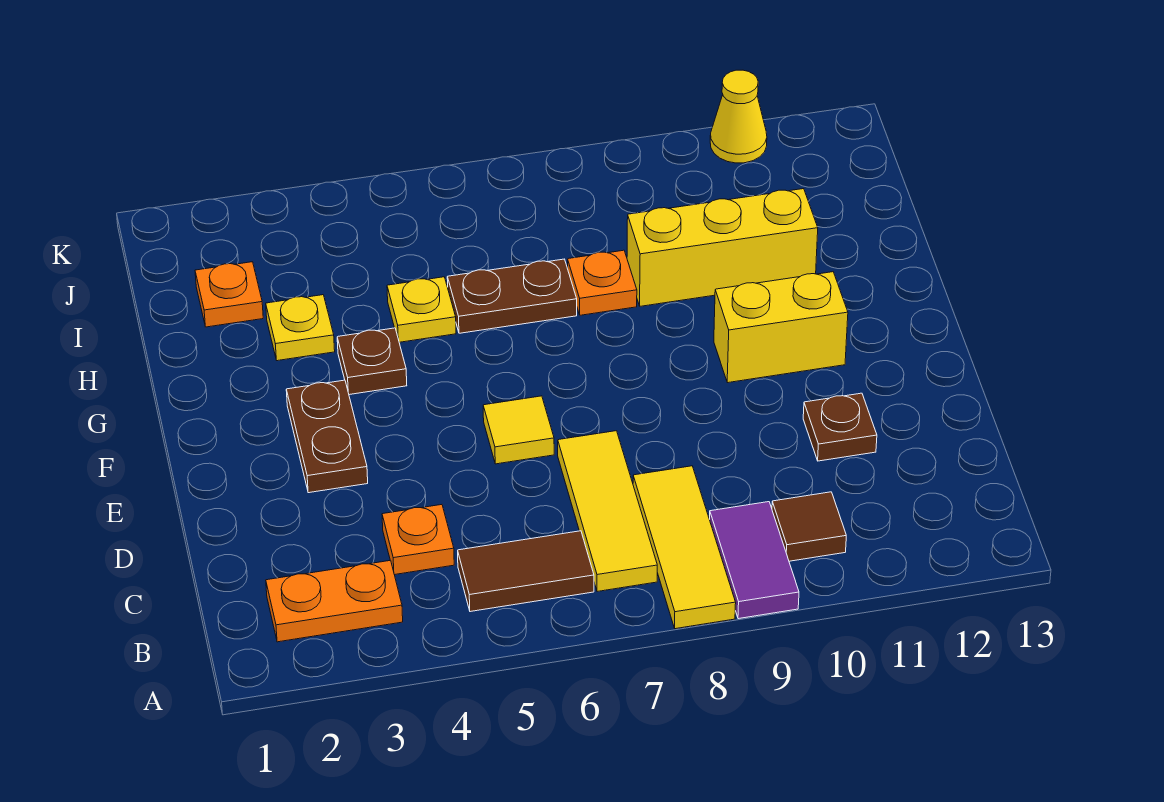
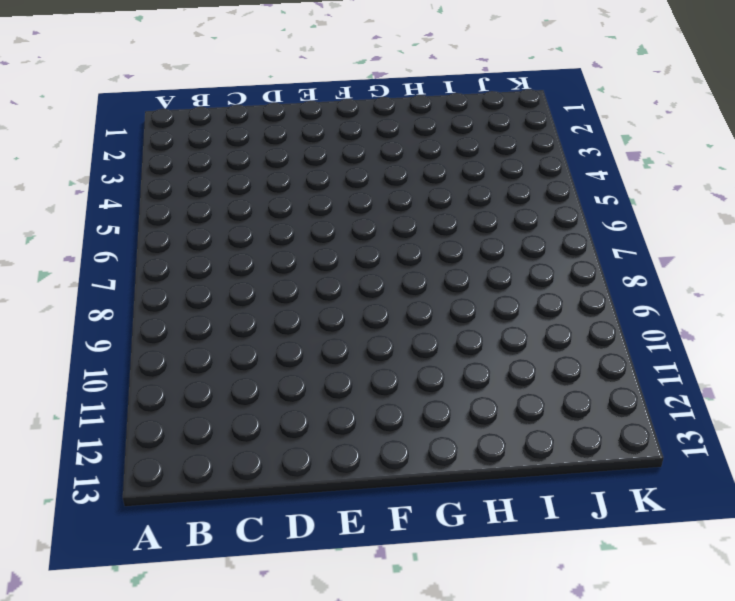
none -> yellow tile A8:C8 level 1
none -> purple tile A9:B9 level 1
none -> orange plate B2:B3 level 1

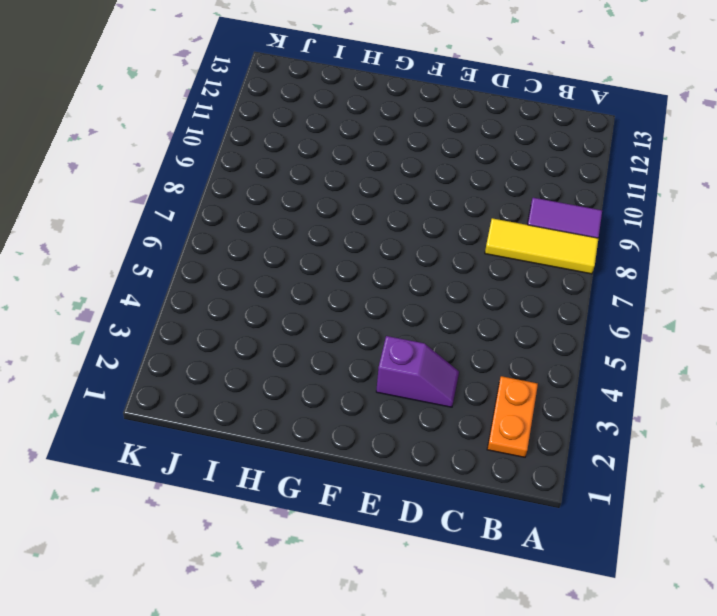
purple slope D3:E3 level 1 top E -> brown plate E3:F3 level 1
none -> brown tile B5:B6 level 1
none -> yellow tile B7:D7 level 1
none -> brown tile B10 level 1

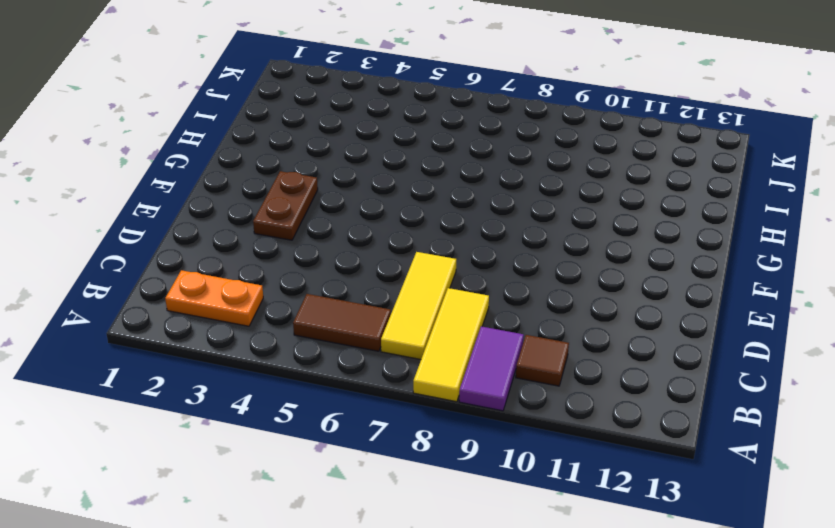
none -> orange plate C4 level 1
none -> brown plate D11 level 1
none -> yellow tile E6 level 1

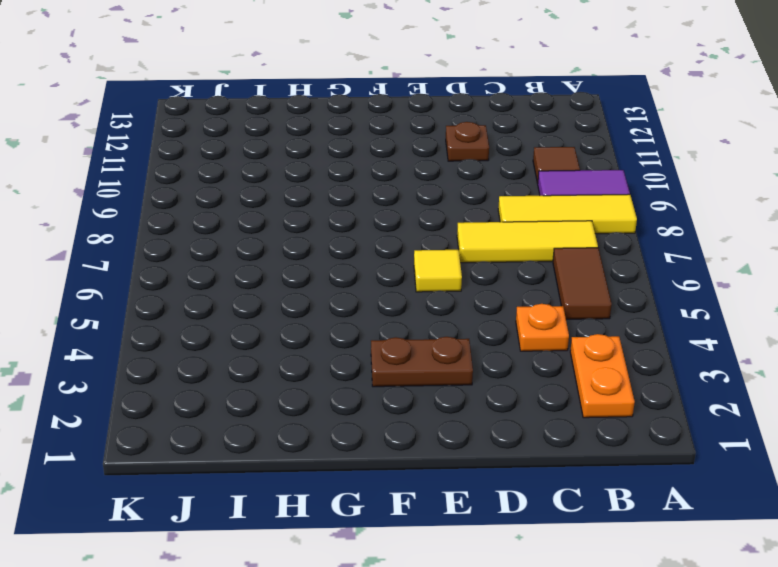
none -> yellow brick F10:F11 level 1
none -> brown plate G4 level 1
none -> yellow plate H3 level 1

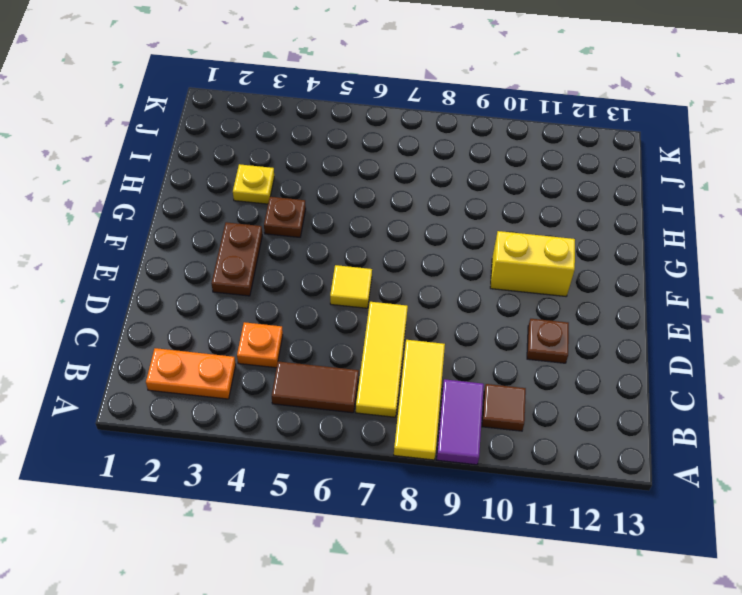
none -> yellow plate H5 level 1
none -> brown plate H6:H7 level 1
none -> orange plate H8 level 1

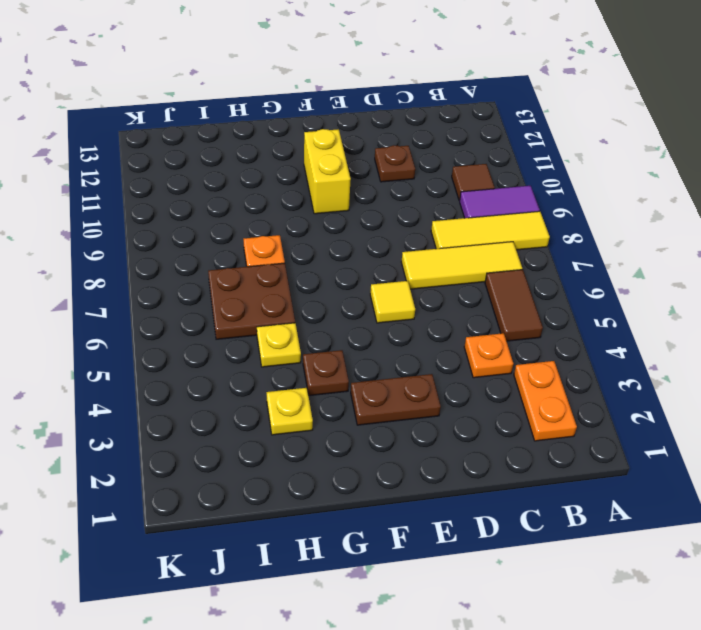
brown plate H6:I7 level 1 -> brown plate H6:H7 level 1
none -> yellow brick H9:H11 level 1
none -> orange plate I2 level 1
none -> yellow cone K11 level 1

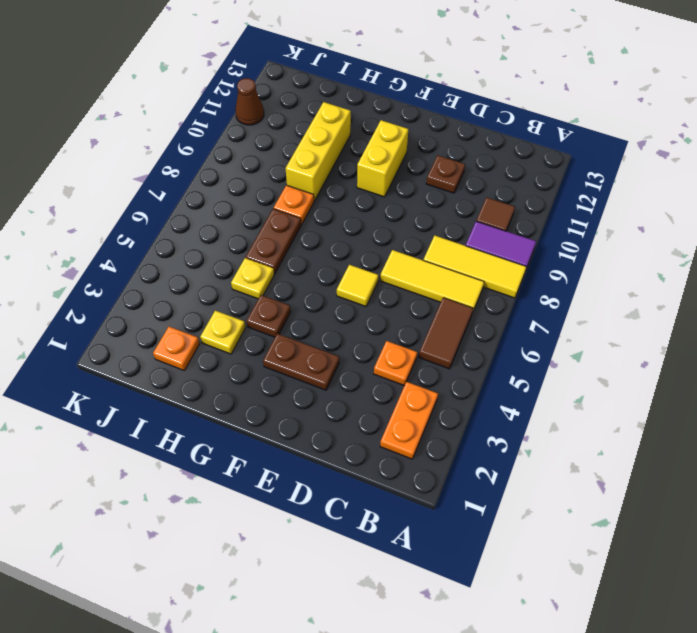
brown cone K11 level 1 -> yellow cone K11 level 1

